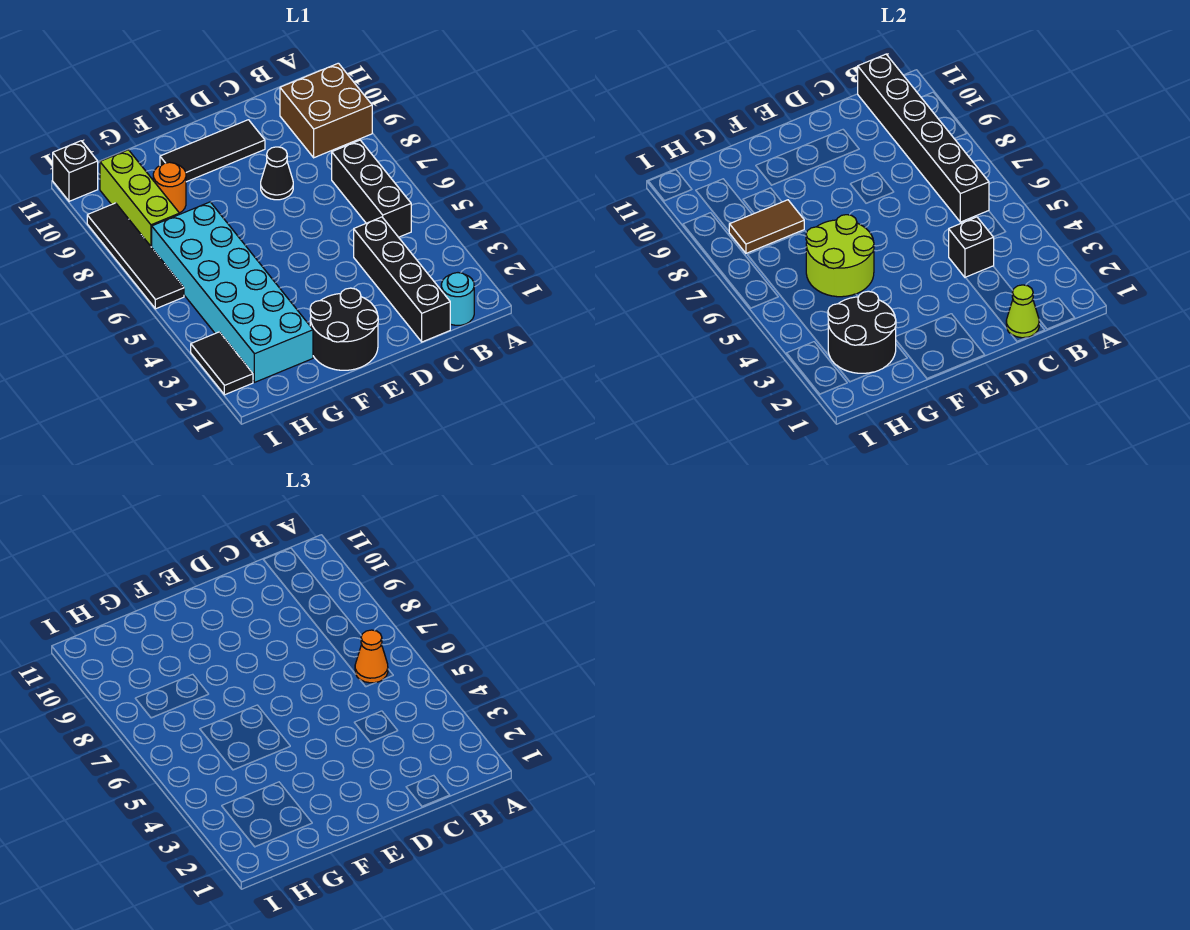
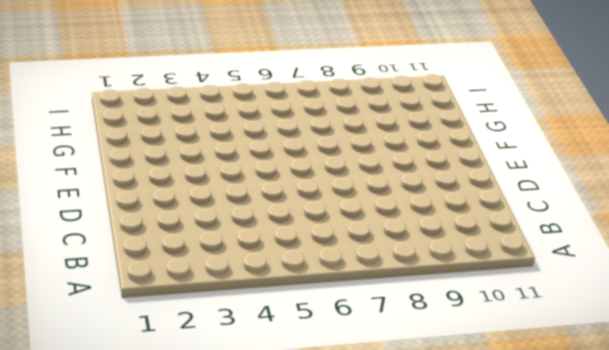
none -> brown brick A9:B10 level 1
none -> cyan round brick B1 level 1
none -> black brick B5:B7 level 1

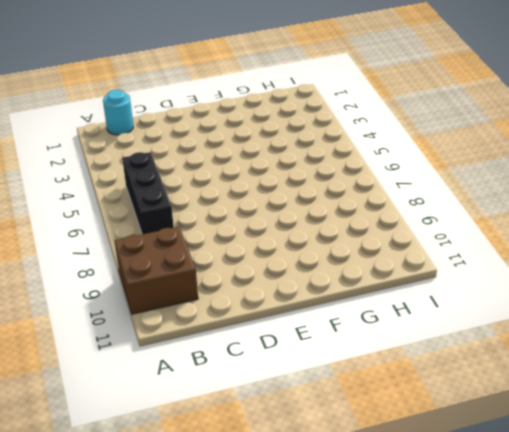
none -> black brick C1:C4 level 1
none -> black cone D8 level 1
none -> black tile D10:F10 level 1

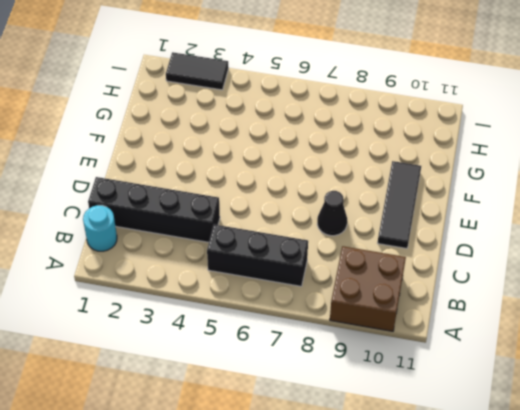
none -> black round brick E1:F2 level 1
none -> cyan brick G2:H7 level 1
none -> orange round brick G9 level 1

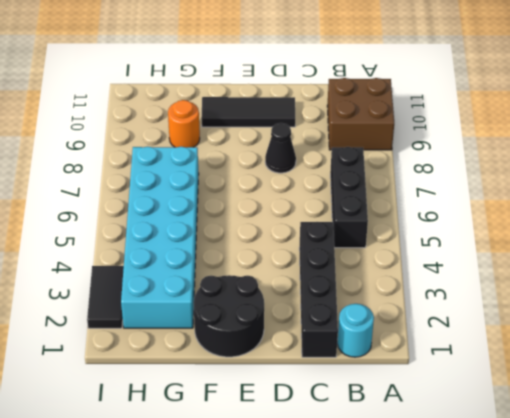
none -> lime brick H8:H10 level 1
none -> black tile I6:I9 level 1
none -> black brick I11 level 1

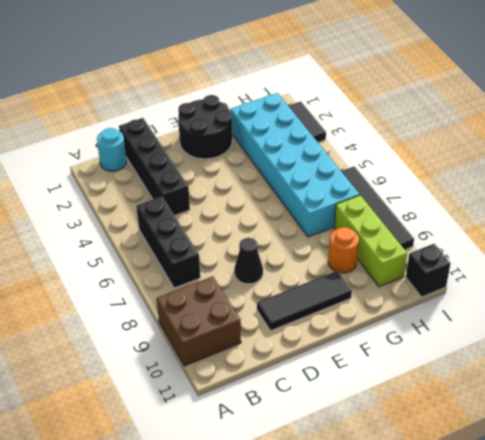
none -> black brick B6:B11 level 2
none -> lime cone C1 level 2
none -> black brick C4 level 2

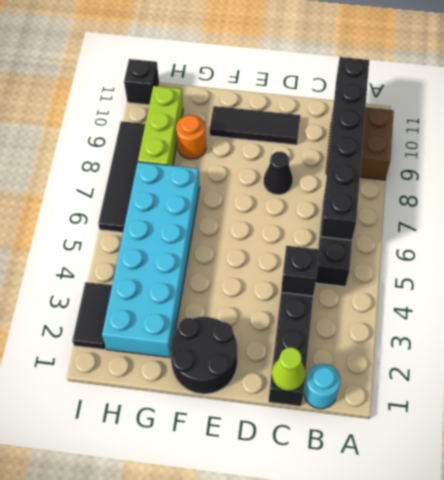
none -> lime round brick F5:G6 level 2
none -> black round brick G2:H3 level 2
none -> brown tile G8:H8 level 2

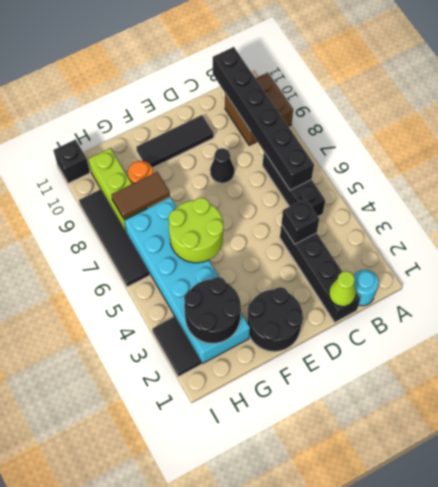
none -> orange cone B6 level 3

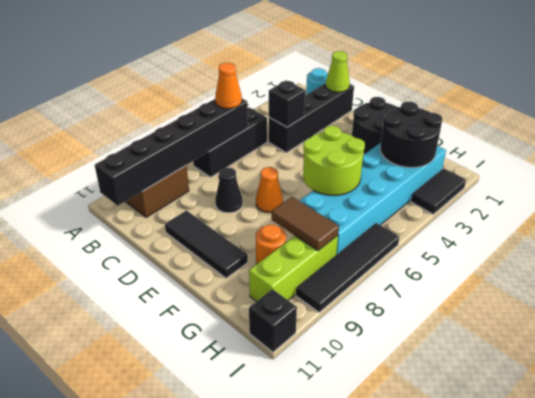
orange cone E7 level 1 -> none

